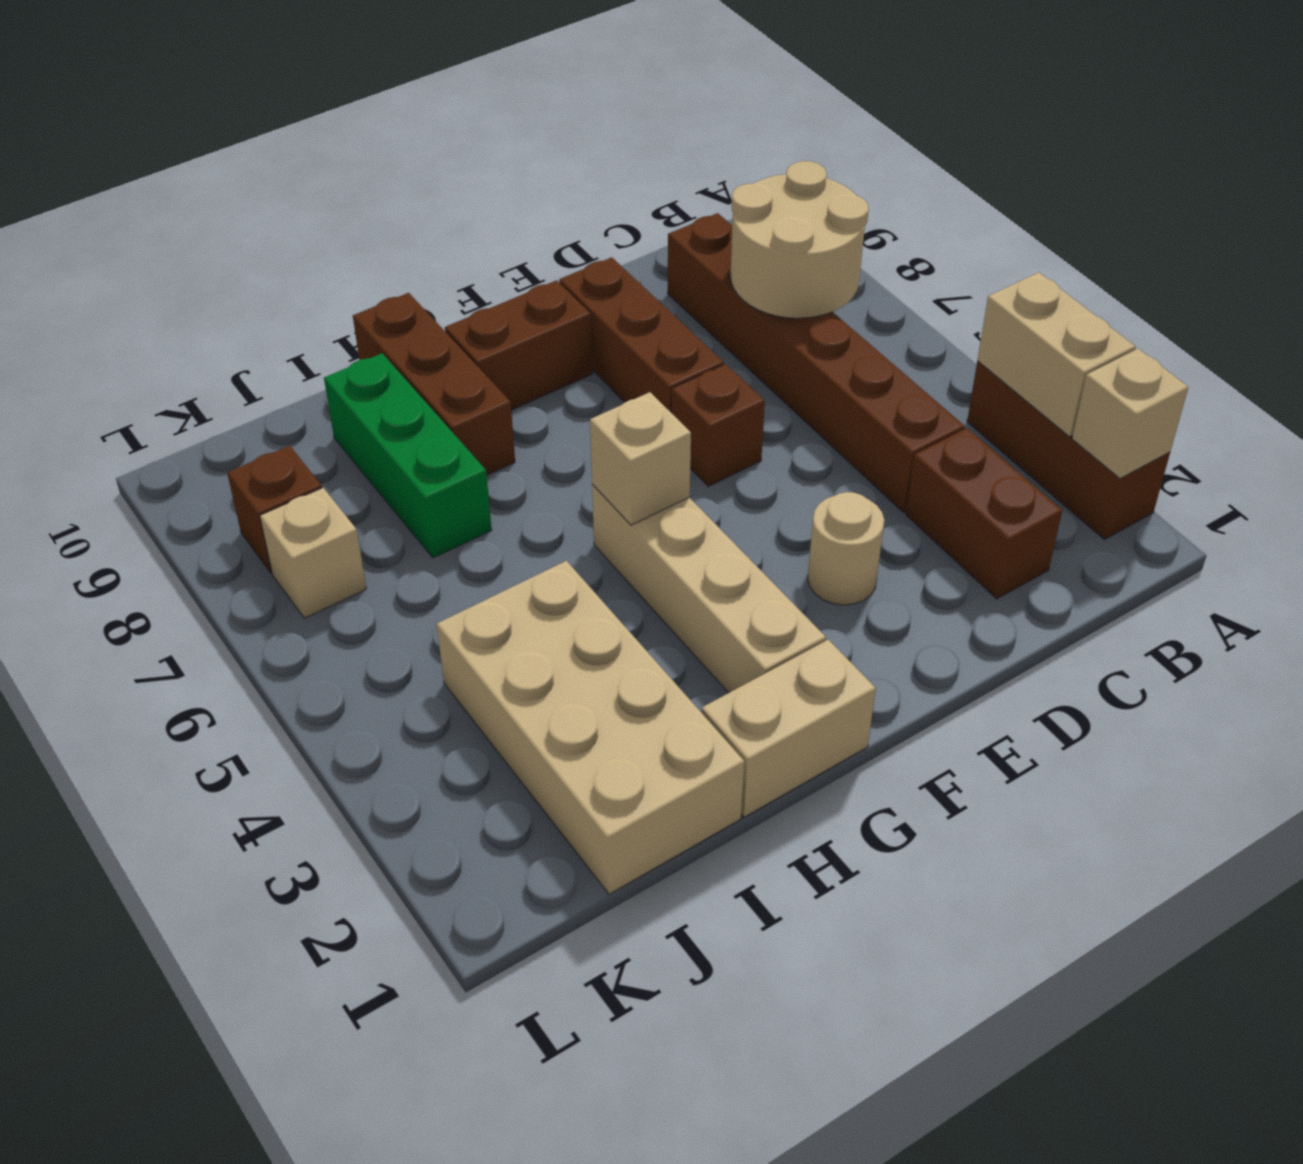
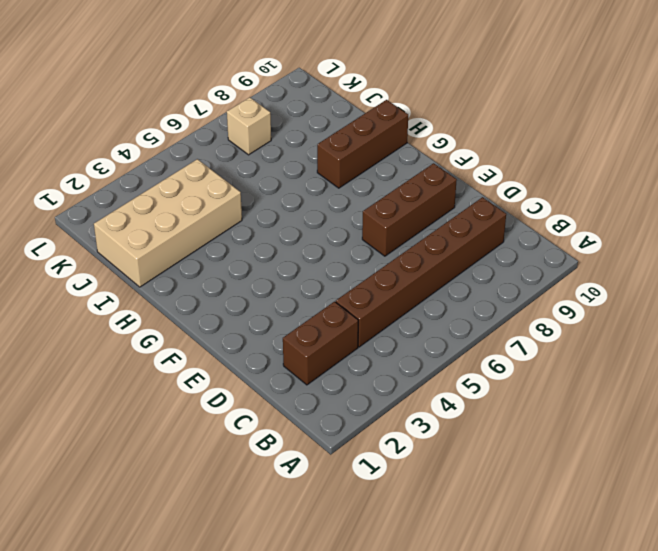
none -> brown brick A2:A4 level 1
none -> tan round brick E3 level 1
none -> brown brick E6 level 1

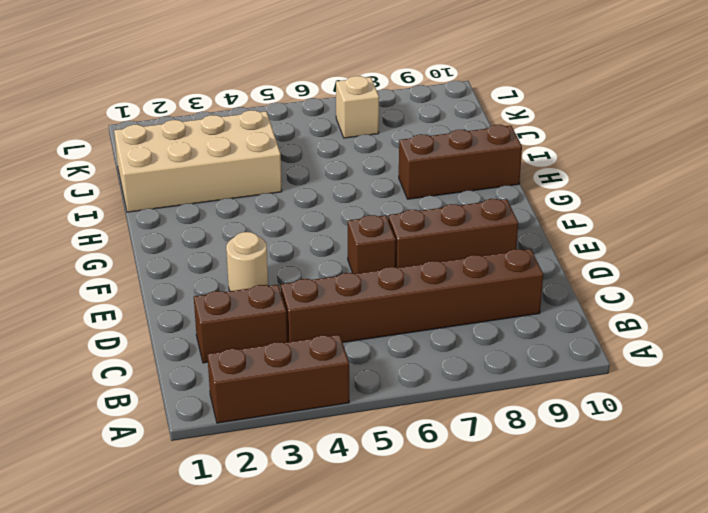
none -> brown brick F9:G9 level 1
none -> tan brick G1:H1 level 1
none -> tan brick G2:G5 level 1

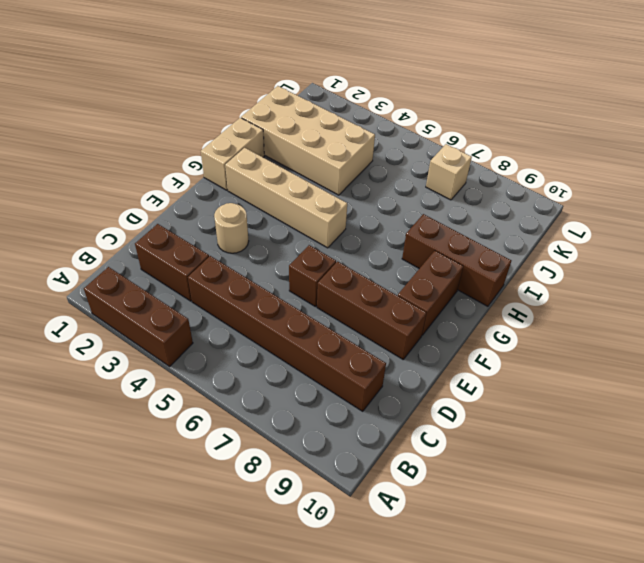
none -> green brick I7:I9 level 1
none -> brown brick K8 level 1
none -> tan brick A2 level 2

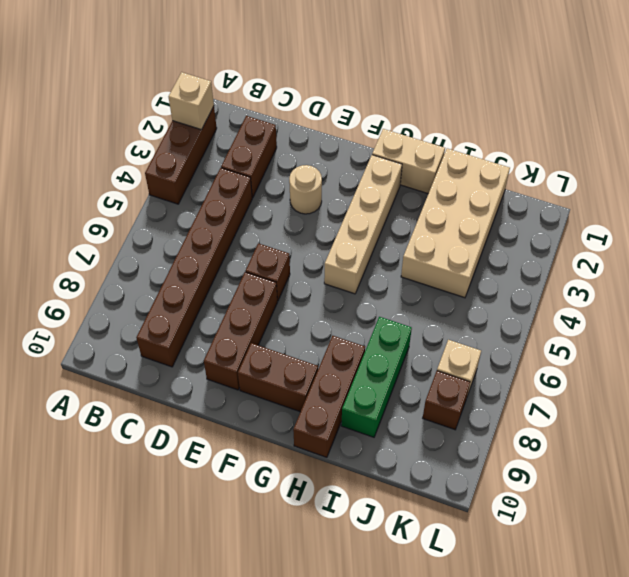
none -> tan brick A3:A4 level 2
none -> tan round brick B7:C8 level 2
none -> tan brick G5 level 2

